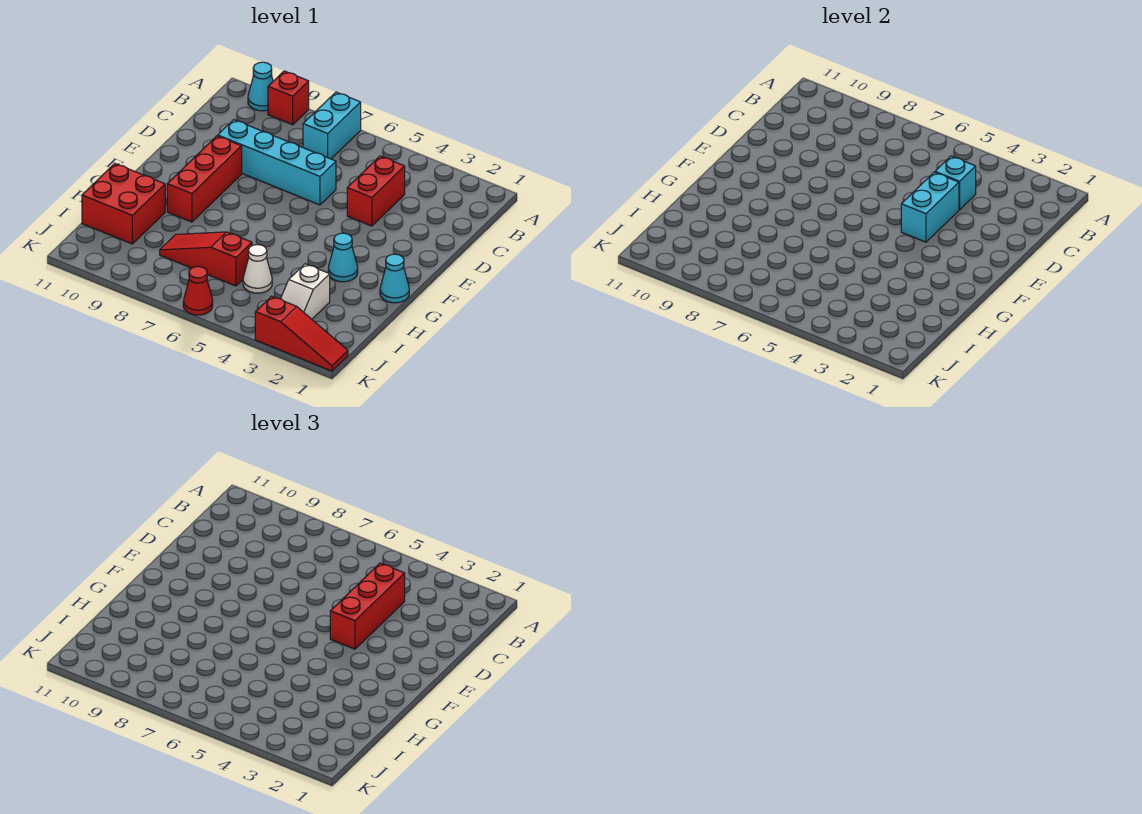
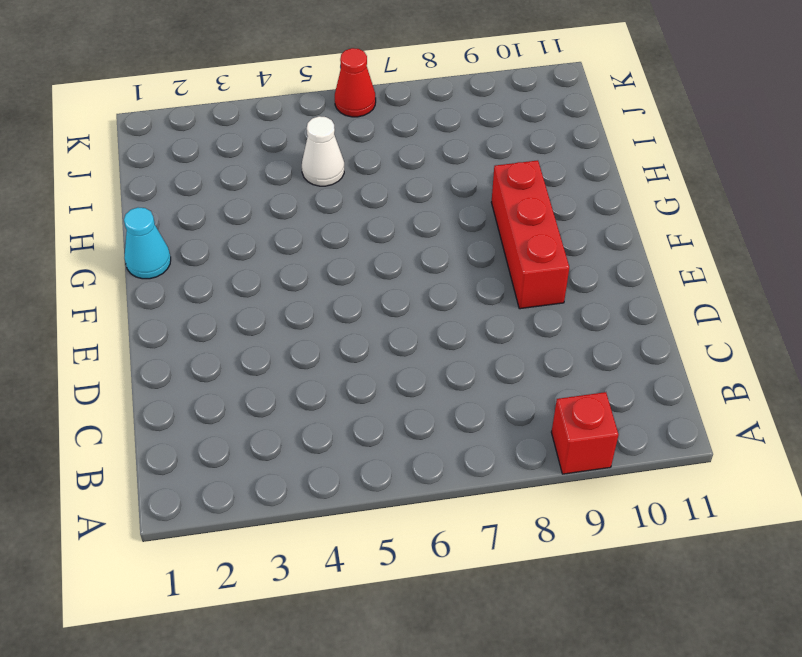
none -> cyan brick A7:B7 level 1
none -> cyan cone A10 level 1
none -> red brick C4:D4 level 1

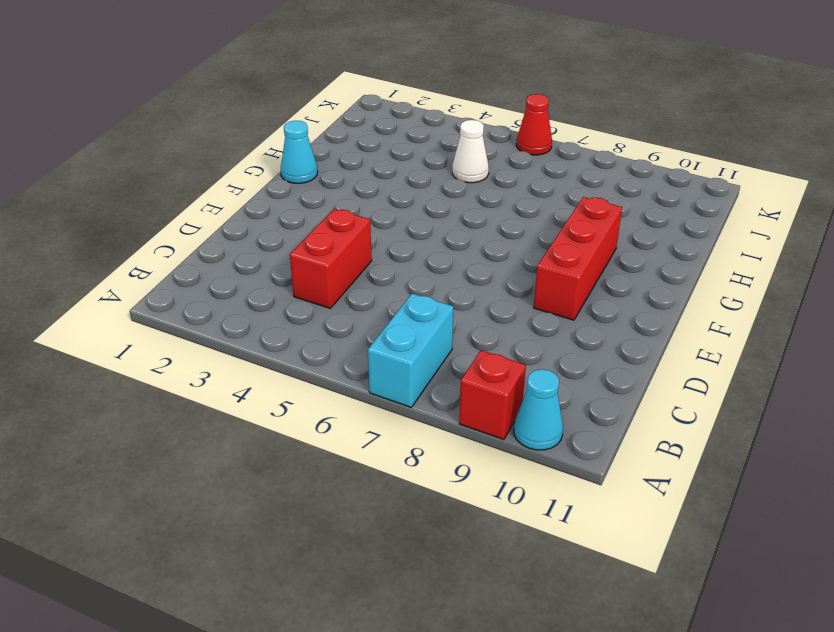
none -> cyan brick D6:D9 level 1
none -> cyan cone G3 level 1
none -> red brick H10:I11 level 1

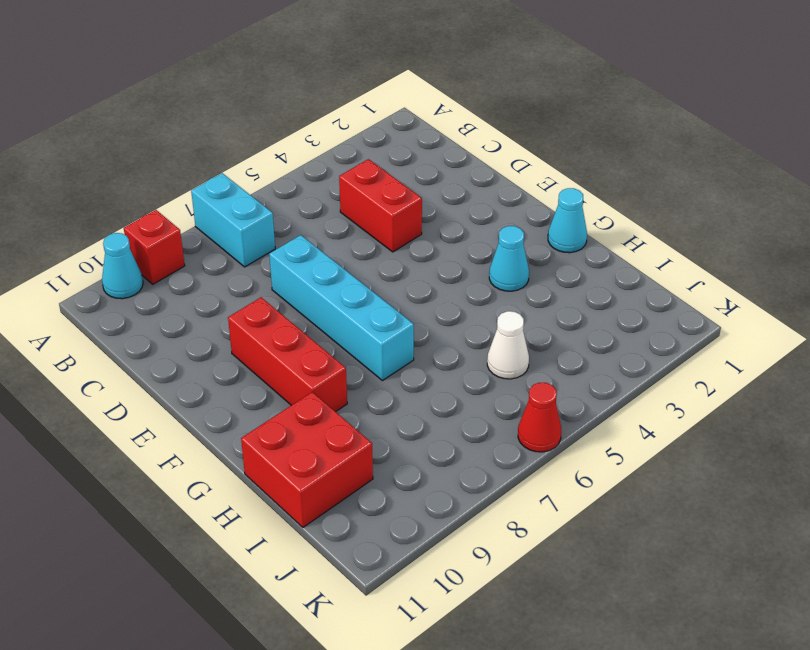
cyan brick D7:G7 level 1 -> cyan brick D6:D9 level 1
none -> white slope I3:J3 level 1 top I
none -> red slope I6:I8 level 1 top 6
none -> red slope K1:K3 level 1 top 3

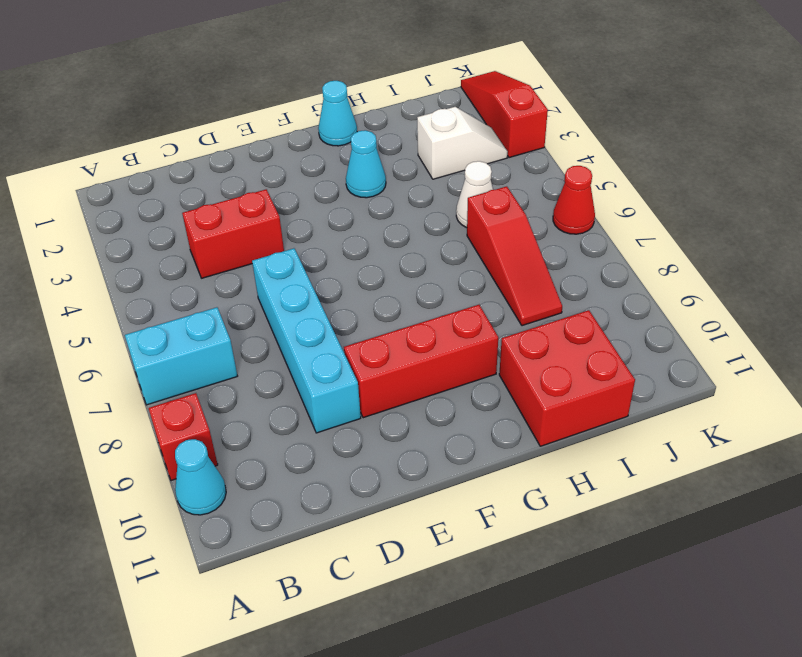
none -> cyan brick C4 level 2
none -> cyan brick D4:E4 level 2
none -> red brick C4:E4 level 3

